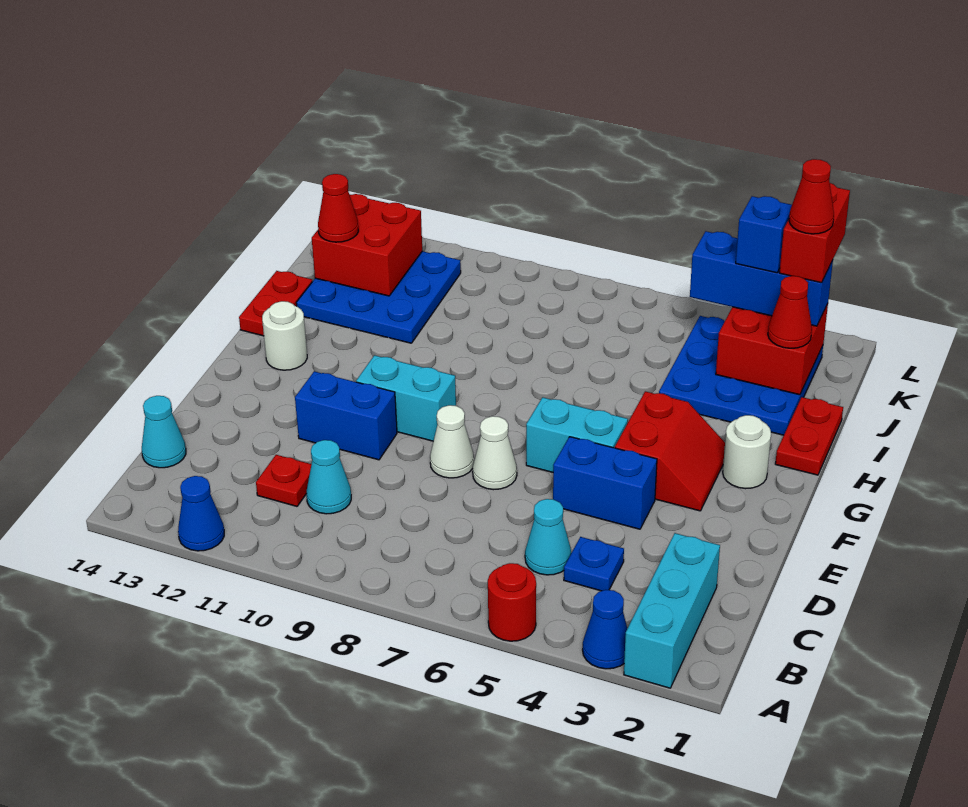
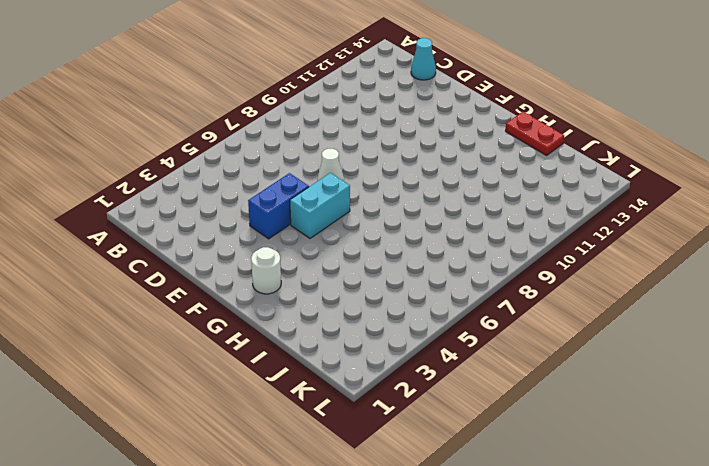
none -> cyan brick A2:C2 level 1
none -> blue cone A3 level 1
none -> red round brick A5 level 1
none -> blue cone A12 level 1

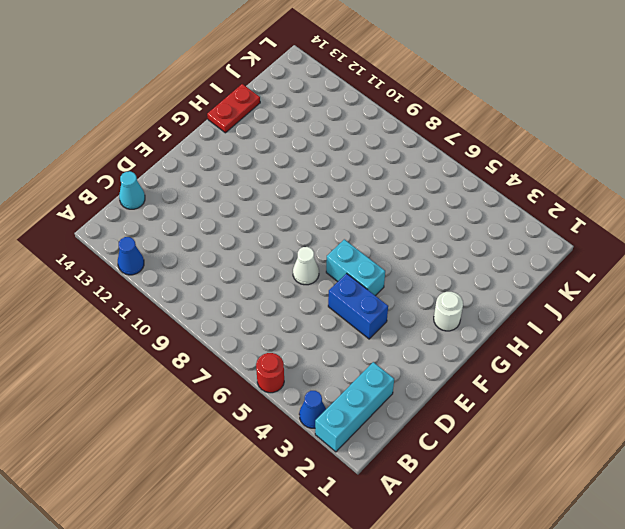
none -> blue plate C4 level 1
none -> cyan cone C5 level 1
none -> cyan cone C10 level 1
none -> red plate C11 level 1

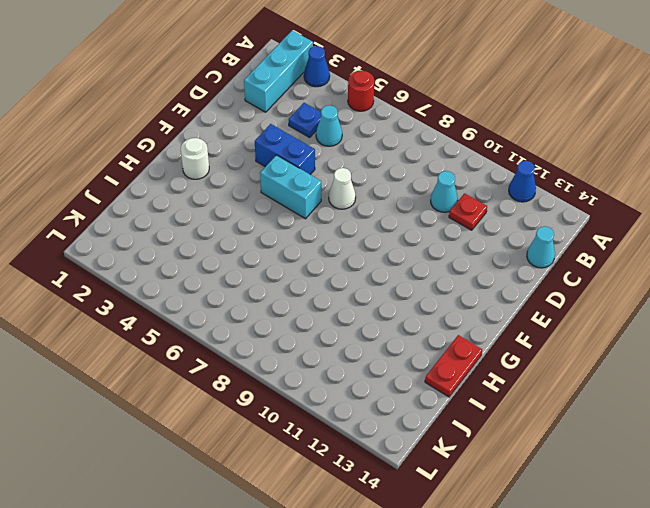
none -> white cone E8 level 1
none -> blue brick E10:E11 level 1
none -> red slope F3:G4 level 1 top 4
none -> cyan brick F9:F10 level 1

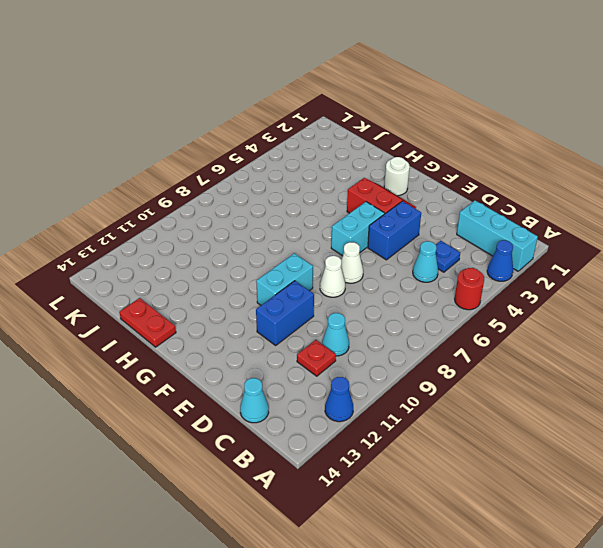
none -> white round brick G13 level 1
none -> red plate H1:I1 level 1
none -> blue plate I2:K4 level 1
none -> blue plate I11:K13 level 1

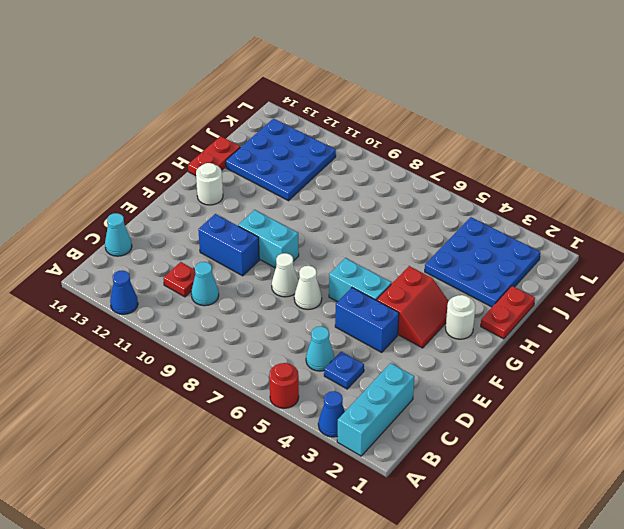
none -> red brick J2:K3 level 2
none -> red brick J12:K13 level 2
none -> red cone J2 level 3
none -> red cone J13 level 3

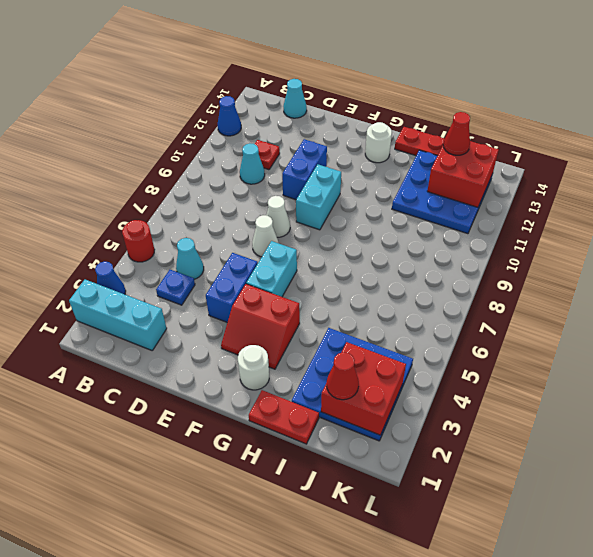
none -> blue brick K2:K4 level 3
none -> red brick K2:L2 level 4
none -> blue brick K3 level 4
none -> red cone K2 level 5

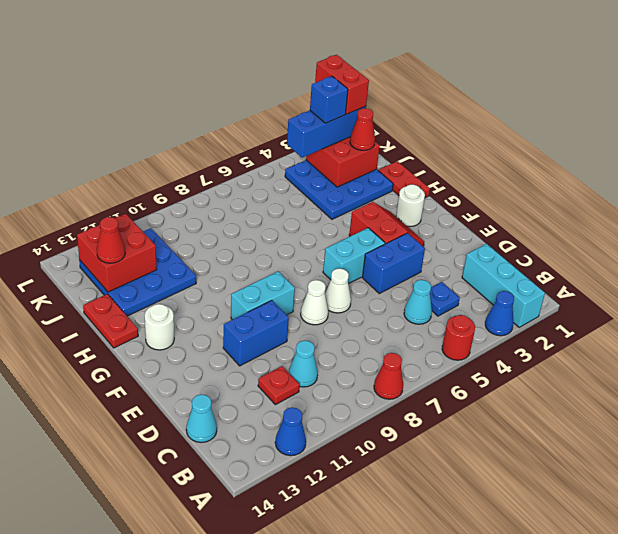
red cone A8 level 1 -> red cone K2 level 5

